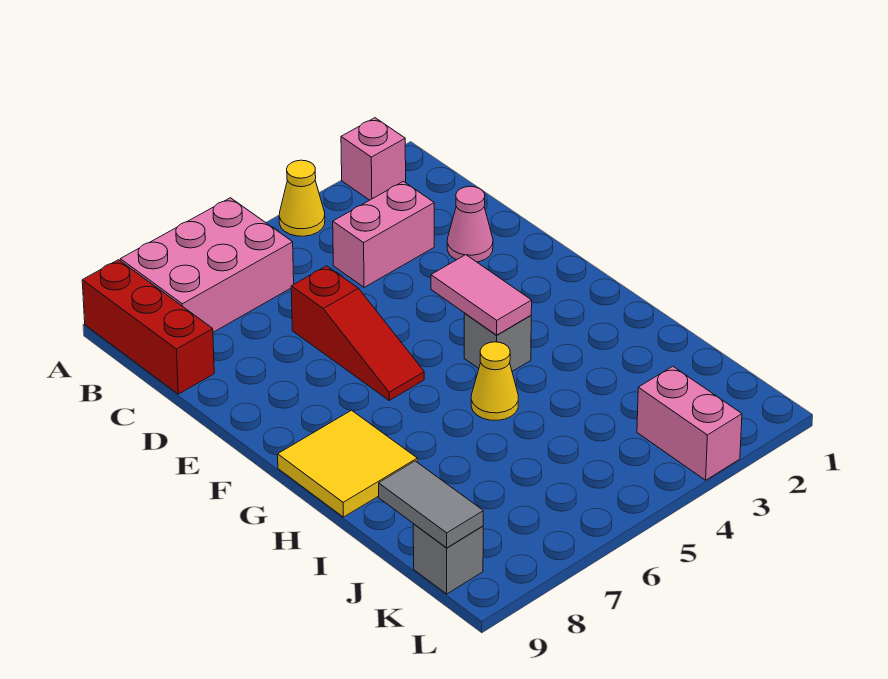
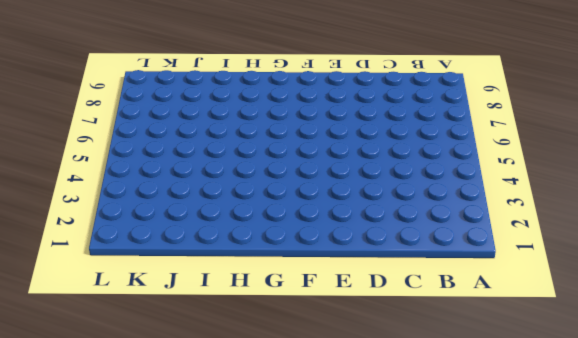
none -> pink brick A2 level 1
none -> yellow cone A4 level 1
none -> pink brick A6:B8 level 1

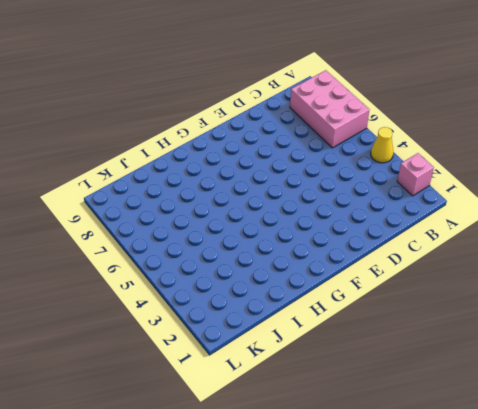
none -> red brick A9:C9 level 1
none -> pink brick C3:C4 level 1
none -> pink cone D2 level 1

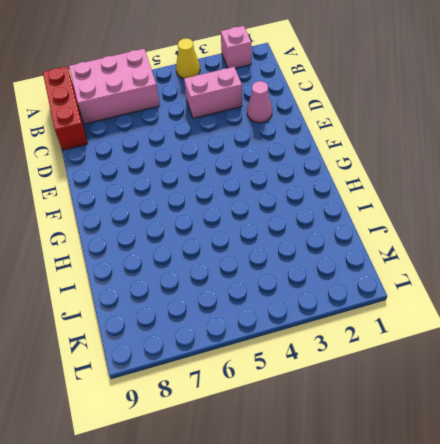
none -> red slope D6:F6 level 1 top D
none -> grey brick G4 level 1
none -> yellow tile G8:H9 level 1

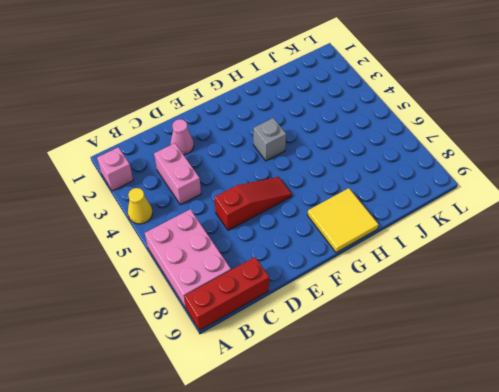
none -> yellow cone H5 level 1
none -> pink brick K3:L3 level 1
none -> grey brick K9 level 1

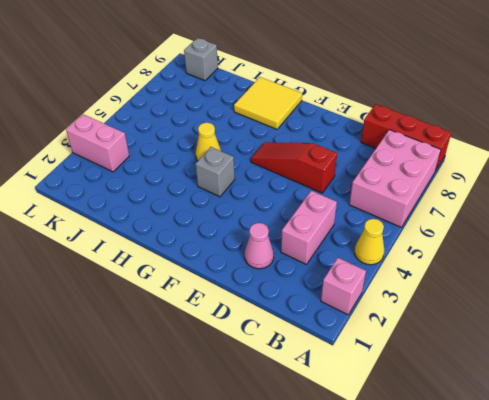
none -> pink tile F4:G4 level 2
none -> grey tile J9:K9 level 2

